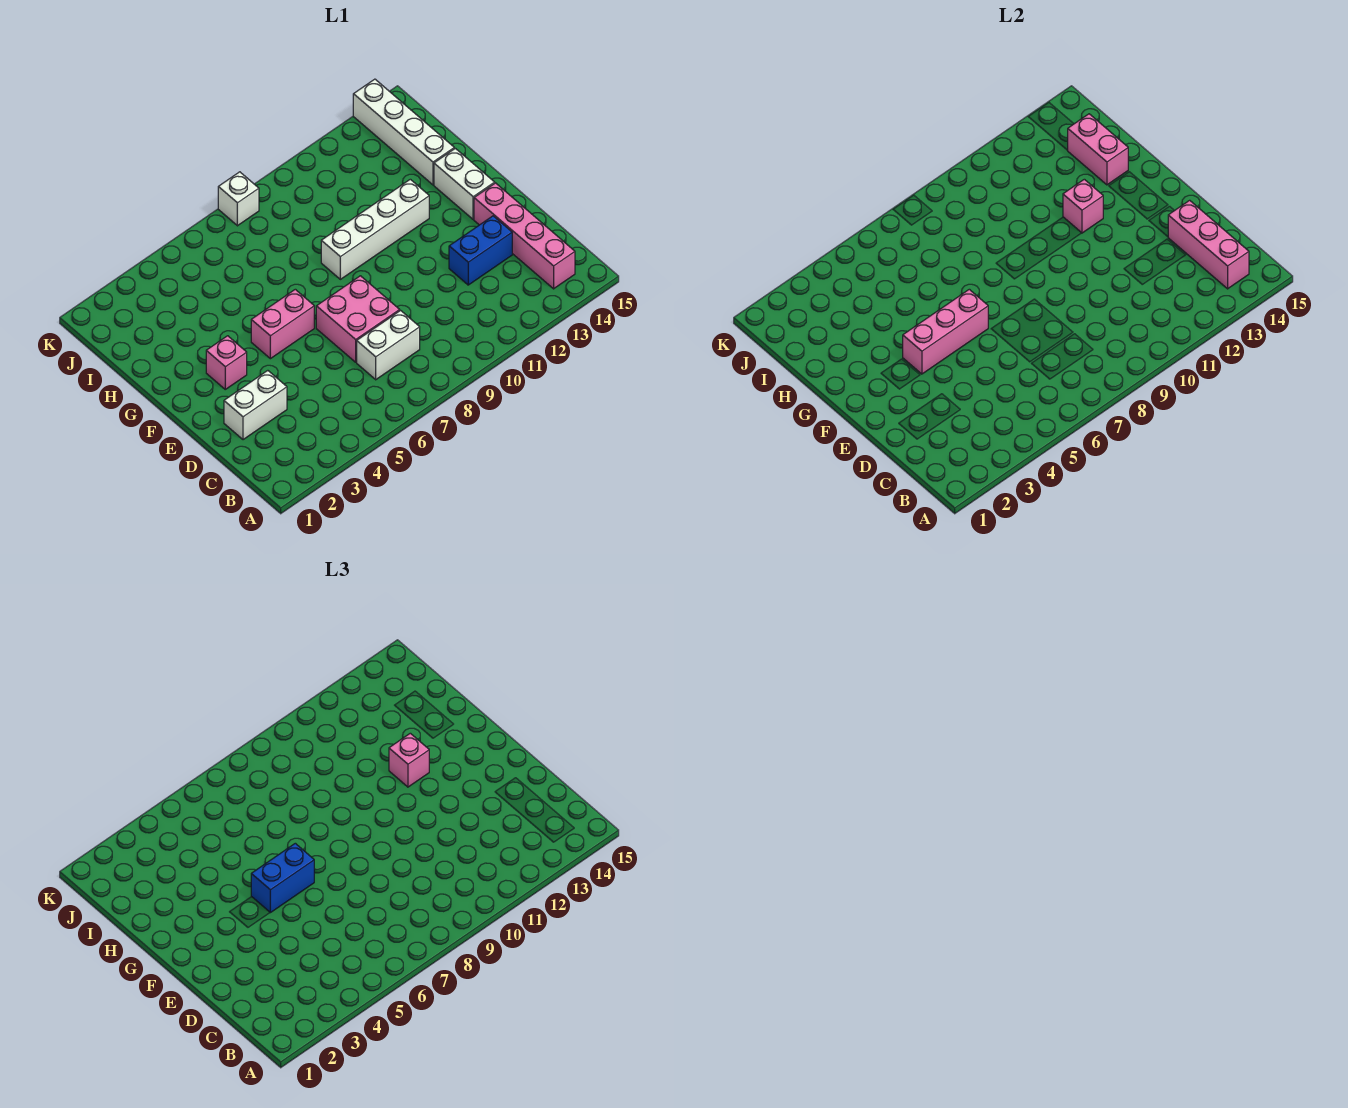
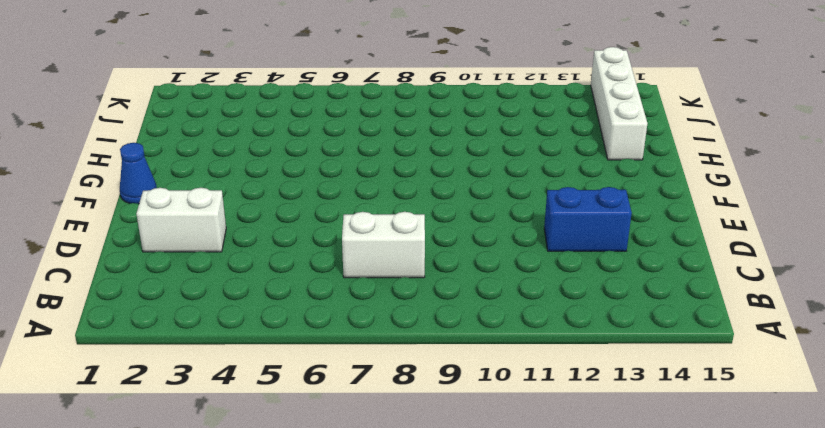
blue cone F1 level 1 -> none
none -> pink brick B14:E14 level 1
none -> pink brick D7:E8 level 1
none -> pink brick F3 level 1

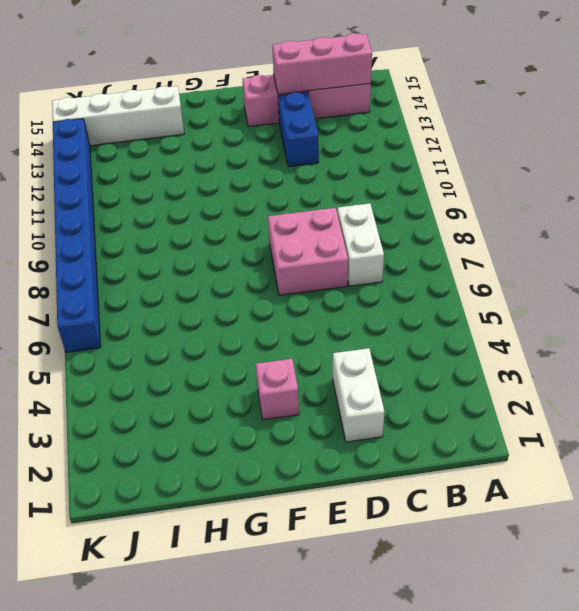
blue brick K6:K13 level 1 -> white brick K8 level 1
none -> pink brick F5:F6 level 1
none -> white brick F14:G14 level 1
none -> white brick G9:G12 level 1

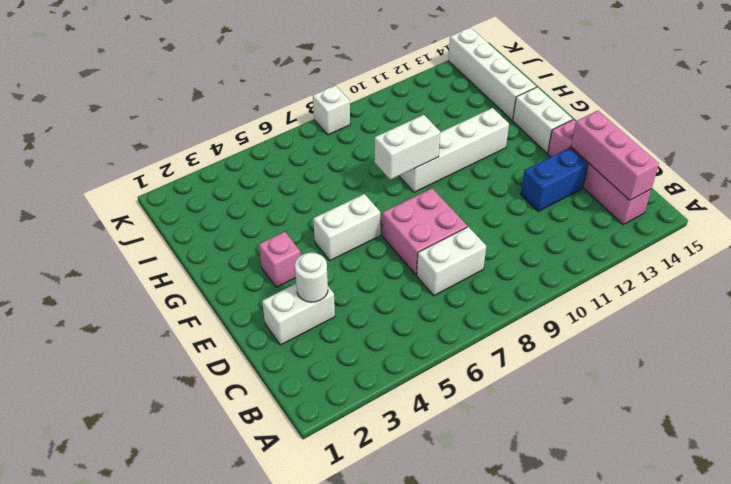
white round brick D3 level 2 -> none
white brick F5:F6 level 1 -> pink brick F5:F6 level 1
white brick G8:G9 level 2 -> none
none -> pink brick F4:F6 level 2
none -> pink brick G12 level 2
none -> pink brick H14:I14 level 2

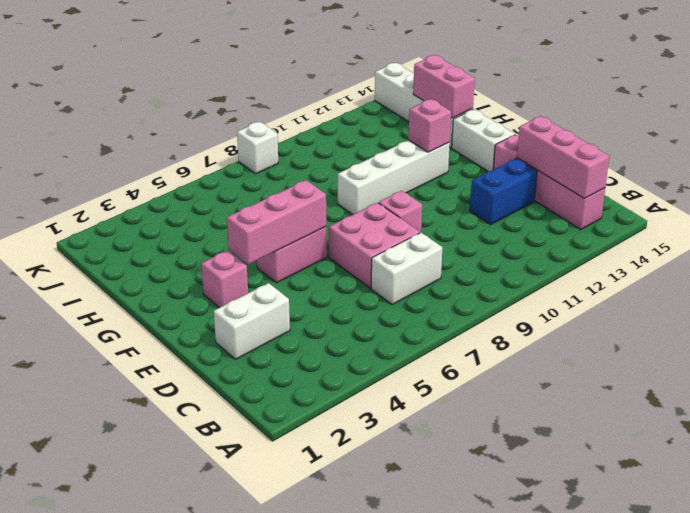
pink brick E9 level 1 -> pink brick G12 level 3
none -> blue brick F5:F6 level 3

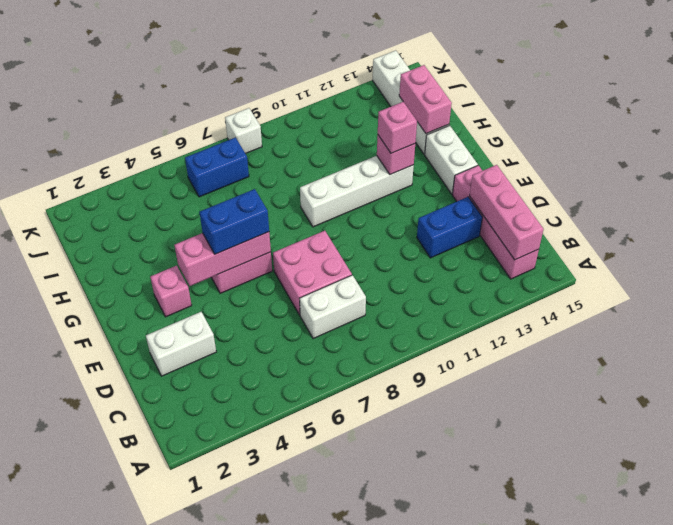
blue brick J6:J7 level 1 -> none

